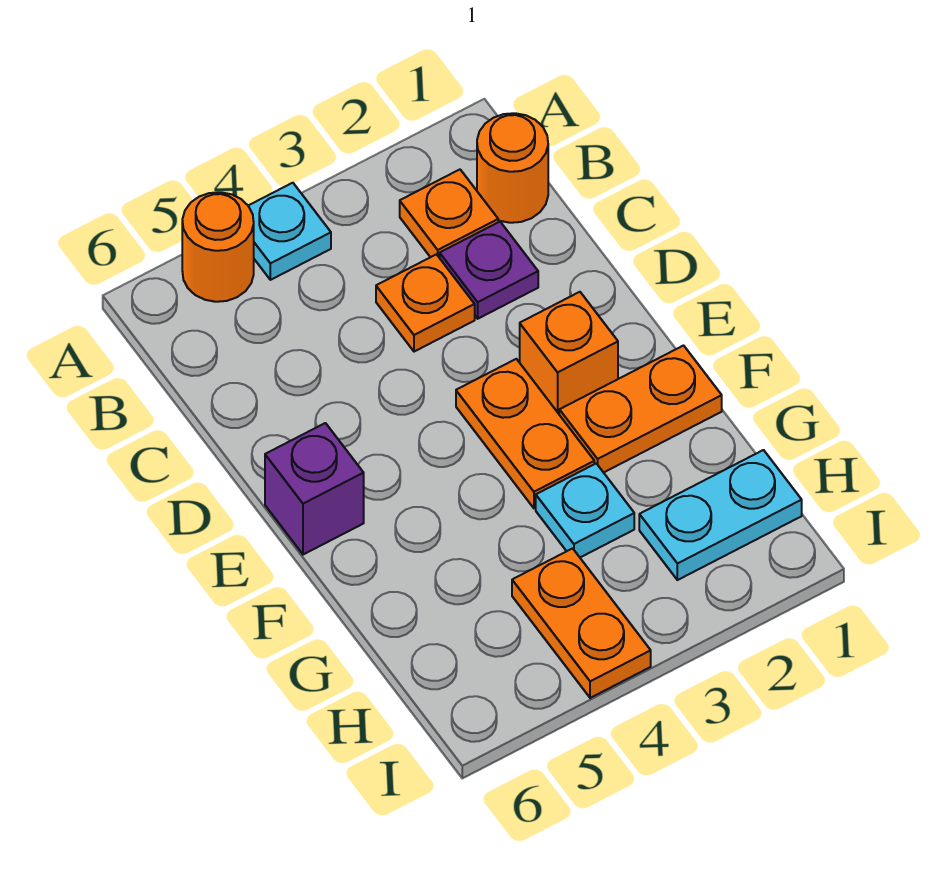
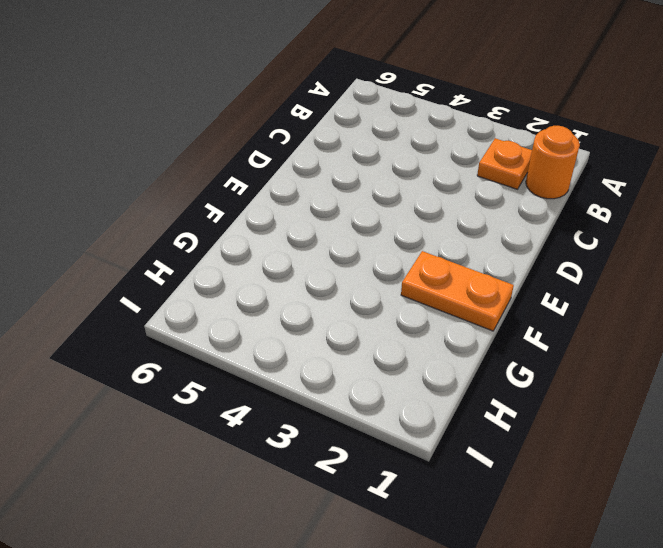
none -> cyan plate A4 level 1
none -> orange round brick A5 level 1
none -> purple plate C2 level 1

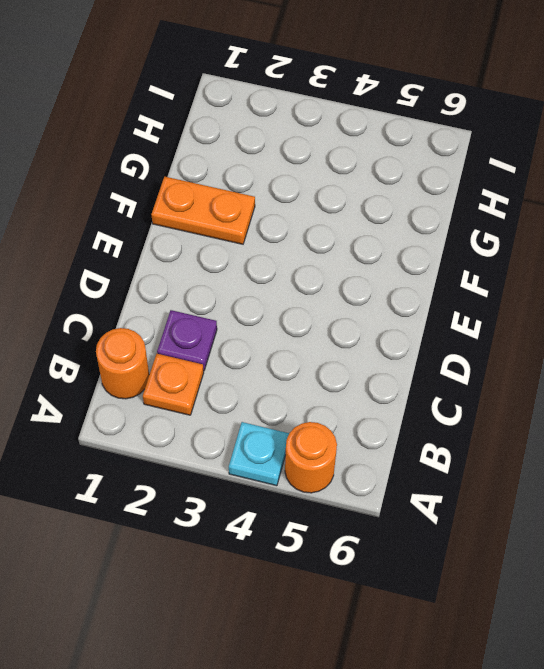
none -> orange plate C3 level 1
none -> orange brick E2 level 1
none -> orange plate E3:F3 level 1

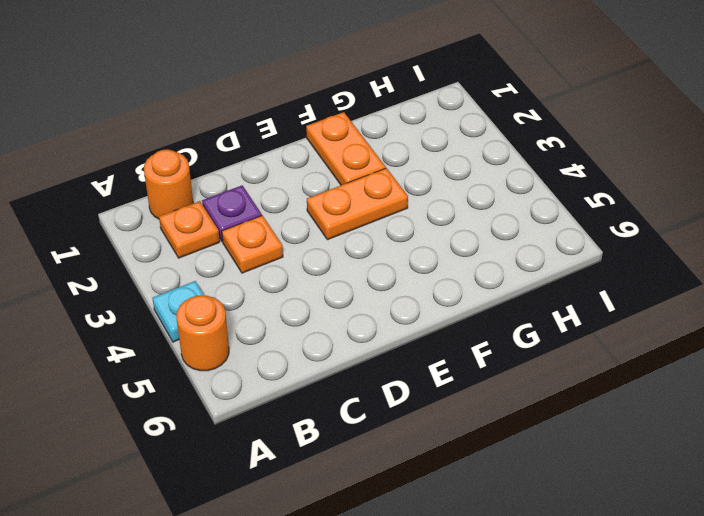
none -> orange brick E2 level 1
none -> purple brick E6 level 1
none -> cyan plate G3 level 1

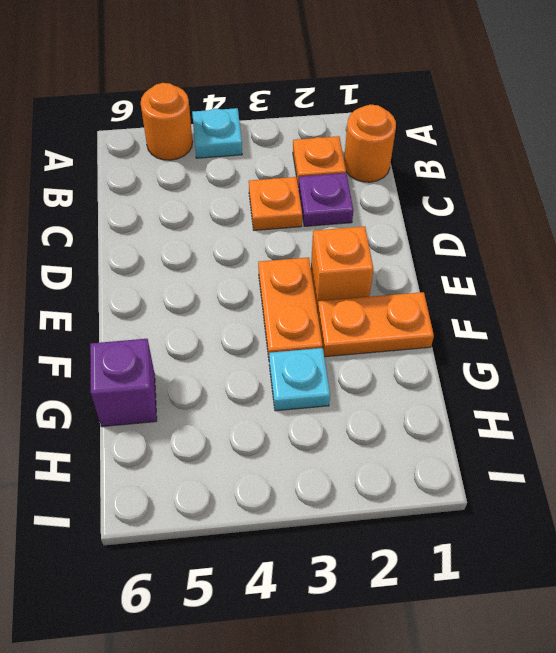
purple brick G6 level 1 -> purple brick E6 level 1
none -> cyan plate H1:H2 level 1
none -> orange plate H4:I4 level 1

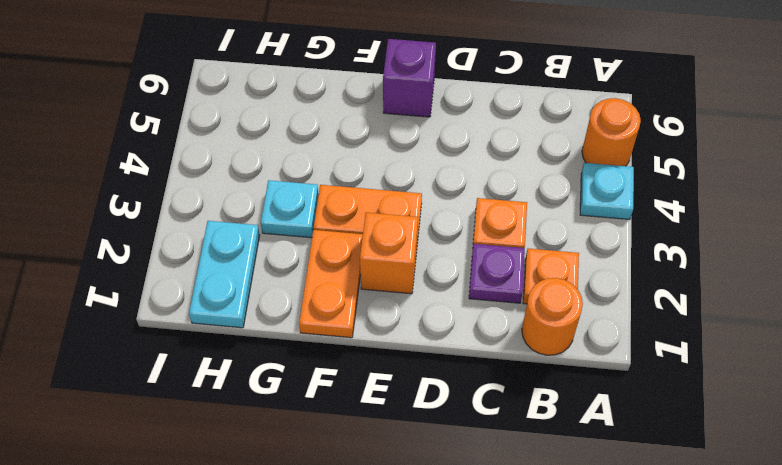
none -> orange plate H4:I4 level 1

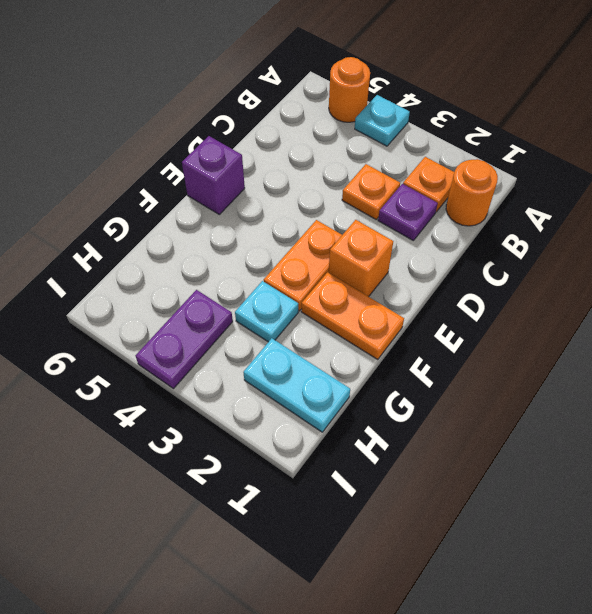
purple plate H4:I4 level 1 -> orange plate H4:I4 level 1

